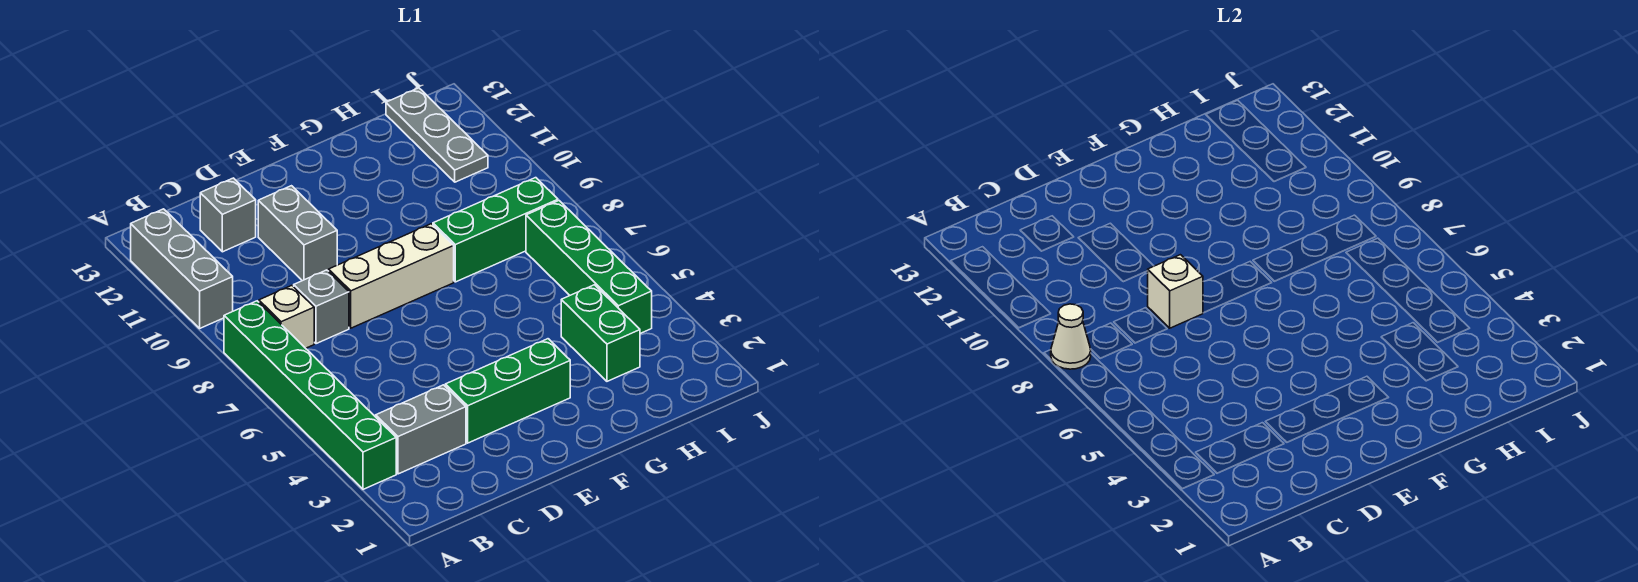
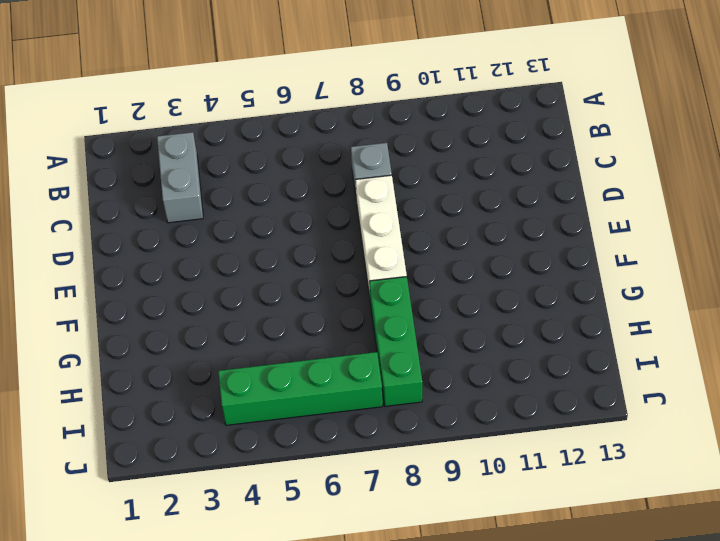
none -> green brick A3:A8 level 1
none -> grey brick A10:A12 level 1
none -> white brick B8 level 1

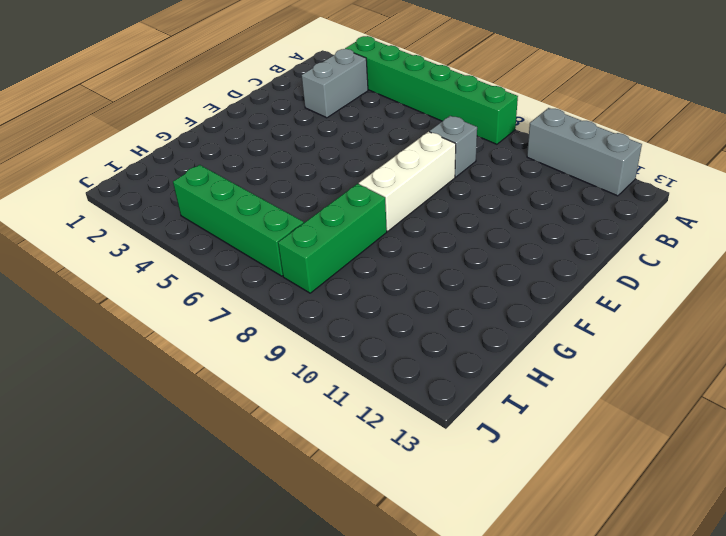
none -> white brick B8 level 1
none -> grey brick C12 level 1
none -> green brick D3:F3 level 1

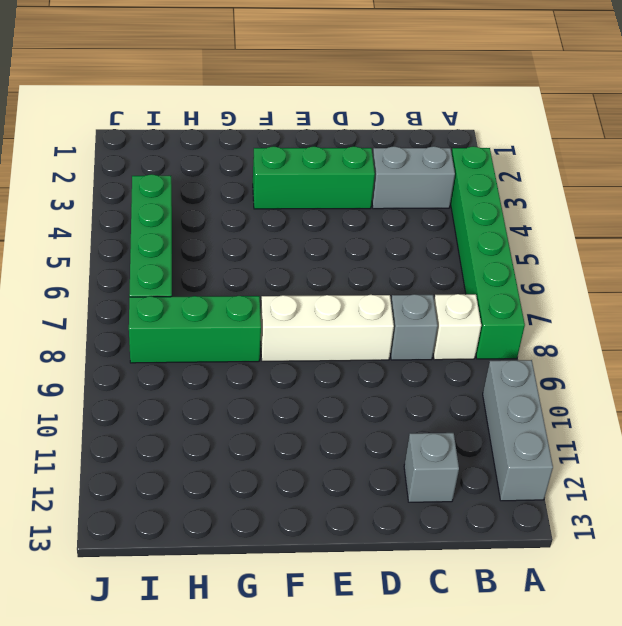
none -> grey brick D10:D11 level 1
none -> green brick H3:H4 level 1
none -> grey plate I11:I13 level 1

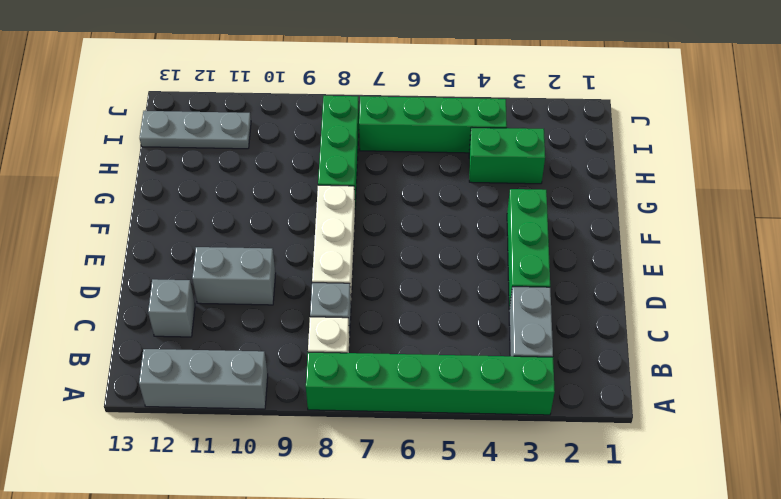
none -> white cone A8 level 2
none -> white brick D8 level 2

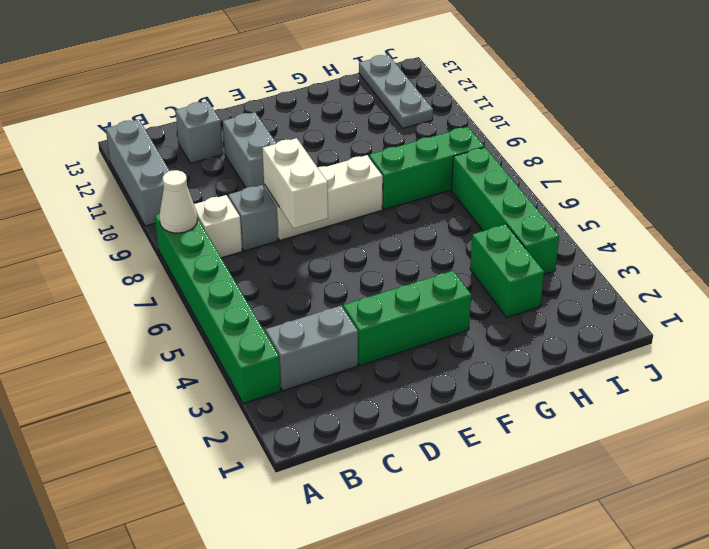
white brick D7:D8 level 2 -> white brick D8 level 2

